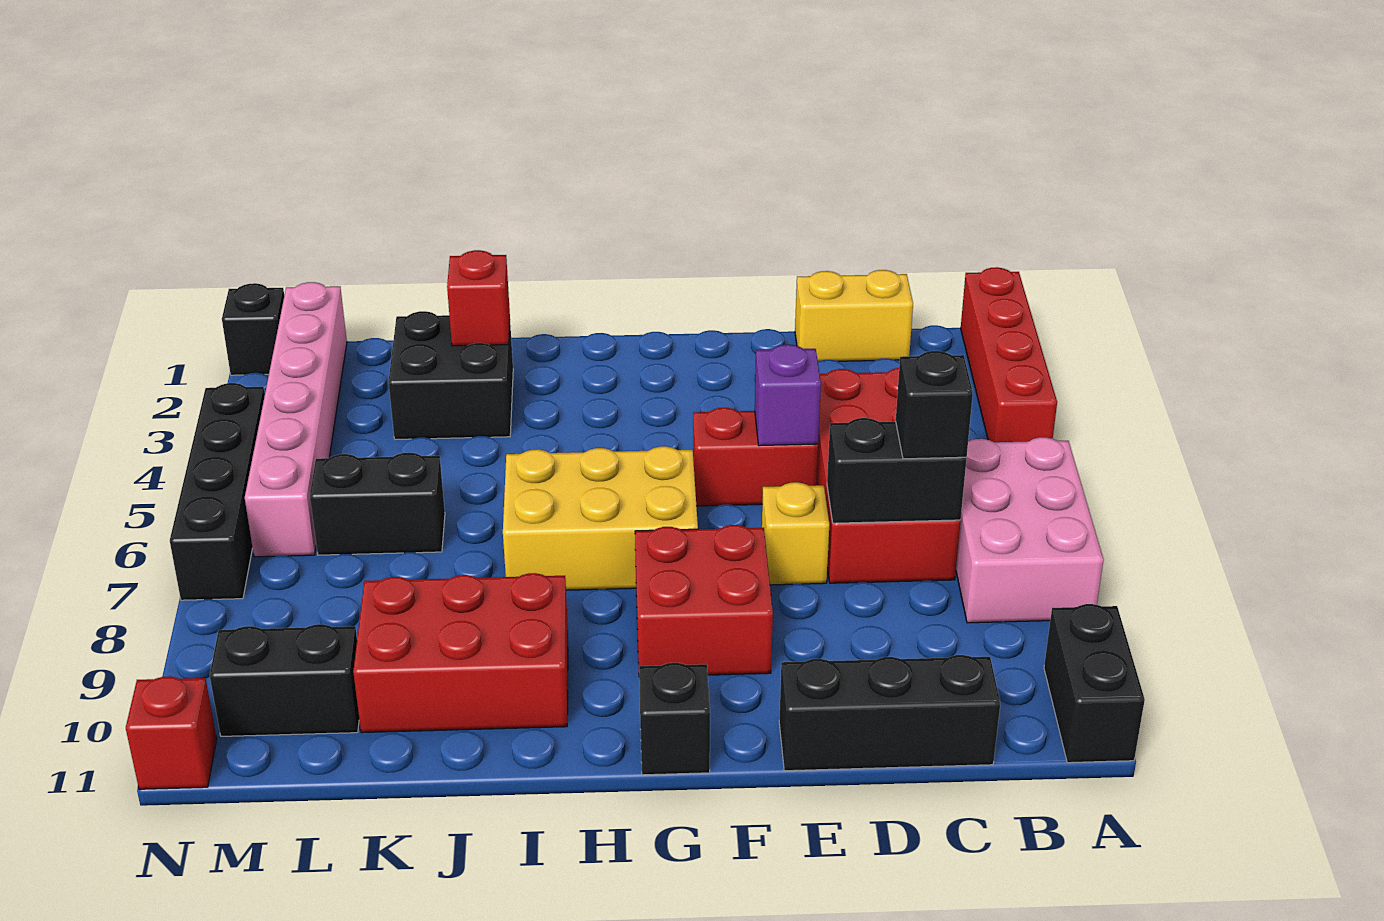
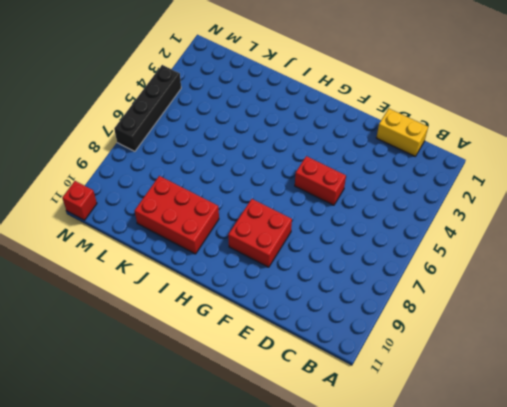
none -> red brick A1:A4 level 1
none -> pink brick A6:B8 level 1
none -> black brick A10:A11 level 1

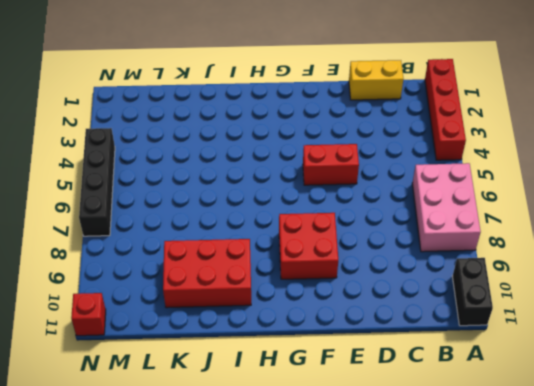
none -> red brick C4:D7 level 1
none -> black brick C11:E11 level 1
none -> yellow brick E7 level 1

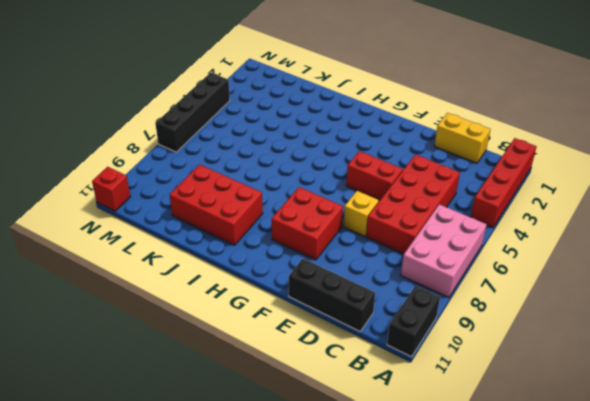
none -> yellow brick G6:I7 level 1
none -> black brick G11 level 1
none -> black brick J2:K3 level 1

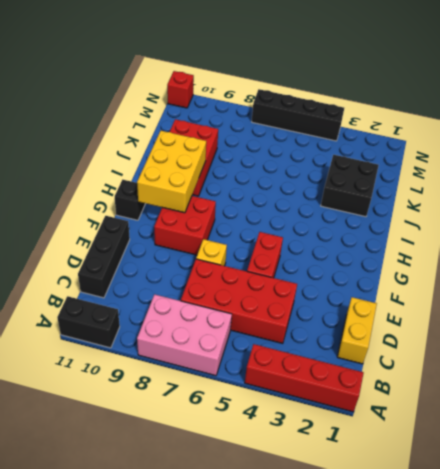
yellow brick G9:I10 level 2 -> yellow brick G6:I7 level 1
none -> black brick K6:L6 level 1
none -> black brick L10:M10 level 1
none -> pink brick M1:M6 level 1

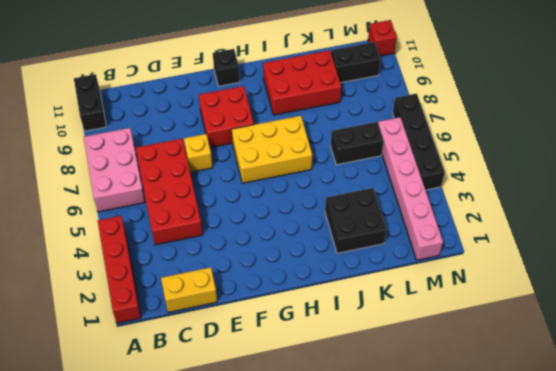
none -> black brick C11:E11 level 1
none -> red brick E5:F5 level 1
none -> black brick N1 level 1

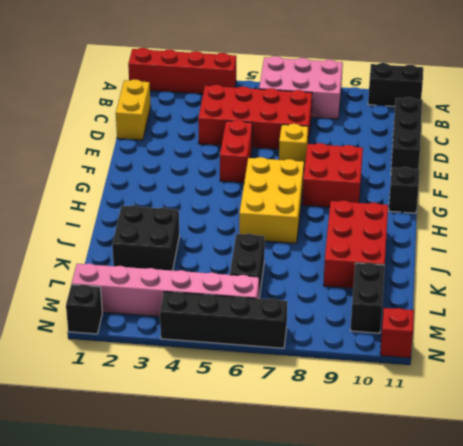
none -> black brick C7:D7 level 2
none -> purple brick E5 level 2
none -> red brick J2 level 2

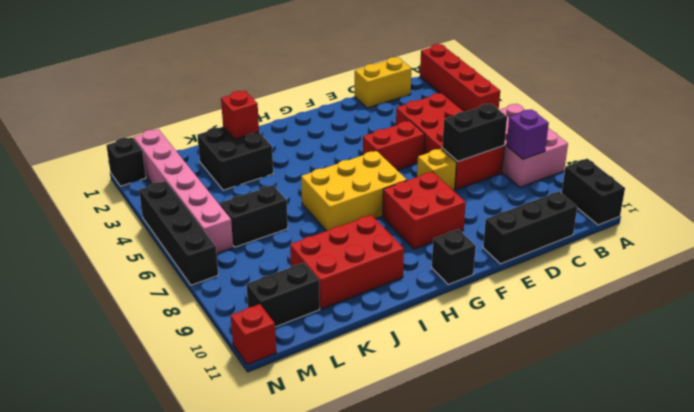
purple brick B8 level 2 -> purple brick E5 level 2
none -> black brick C7 level 3

